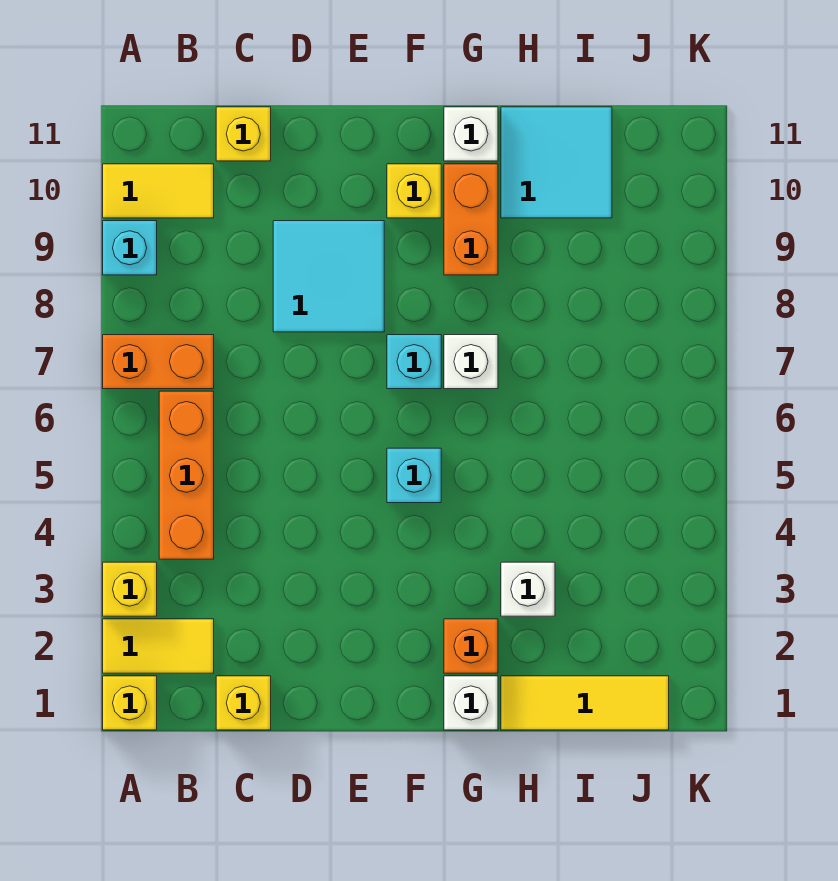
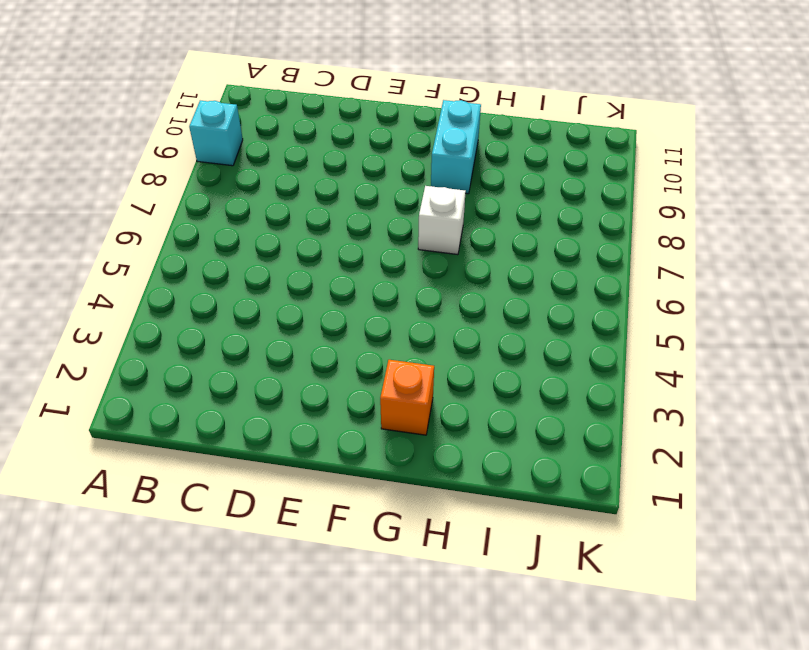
cyan brick G9:G10 level 1 -> orange brick G9:G10 level 1
none -> yellow brick A1 level 1
none -> yellow tile A2:B2 level 1
none -> yellow brick A3 level 1

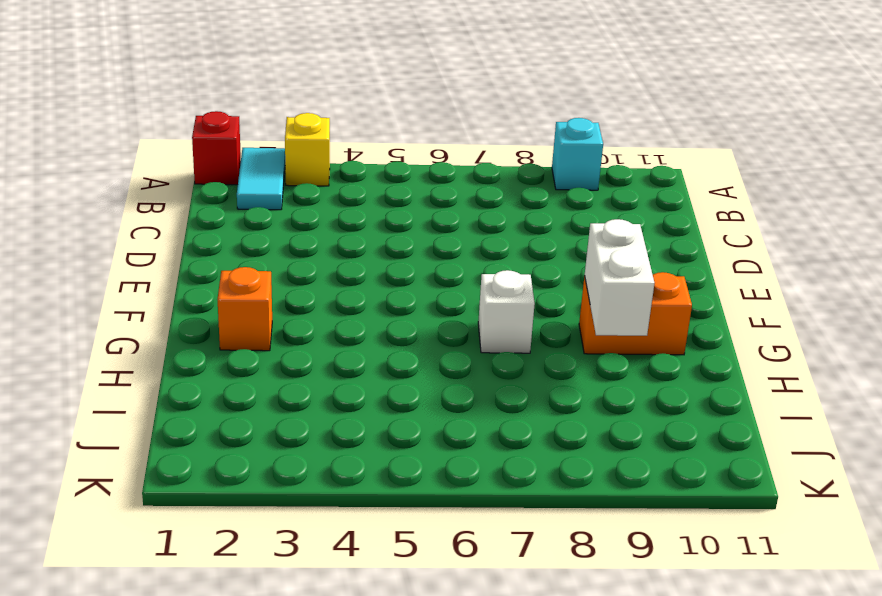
red brick A1 level 1 -> yellow brick A1 level 1
cyan tile A2:B2 level 1 -> yellow tile A2:B2 level 1
white brick G9:H9 level 2 -> none
none -> orange brick A7:B7 level 1
none -> yellow tile A10:B10 level 1
none -> orange brick B4:B6 level 1

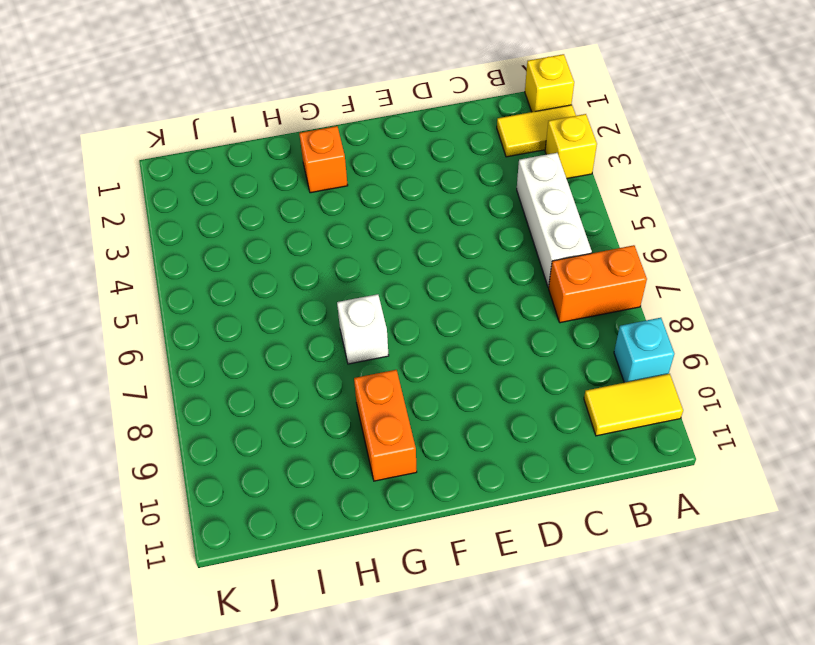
white brick B4:B6 level 1 -> orange brick B4:B6 level 1
none -> yellow brick C1 level 1
none -> yellow brick C11 level 1
none -> cyan tile D8:E9 level 1

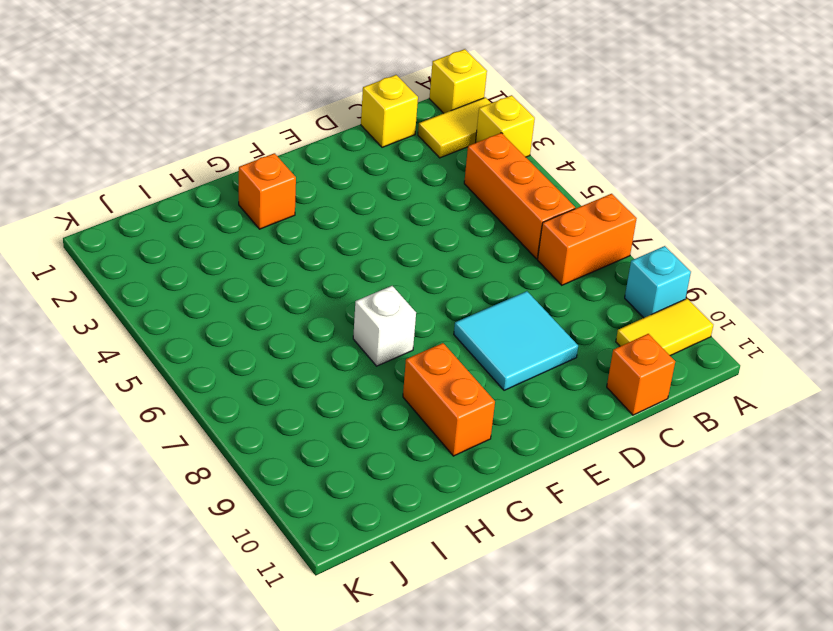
orange brick C11 level 1 -> yellow brick C11 level 1
none -> cyan brick F5 level 1
none -> cyan brick F7 level 1
none -> yellow brick F10 level 1

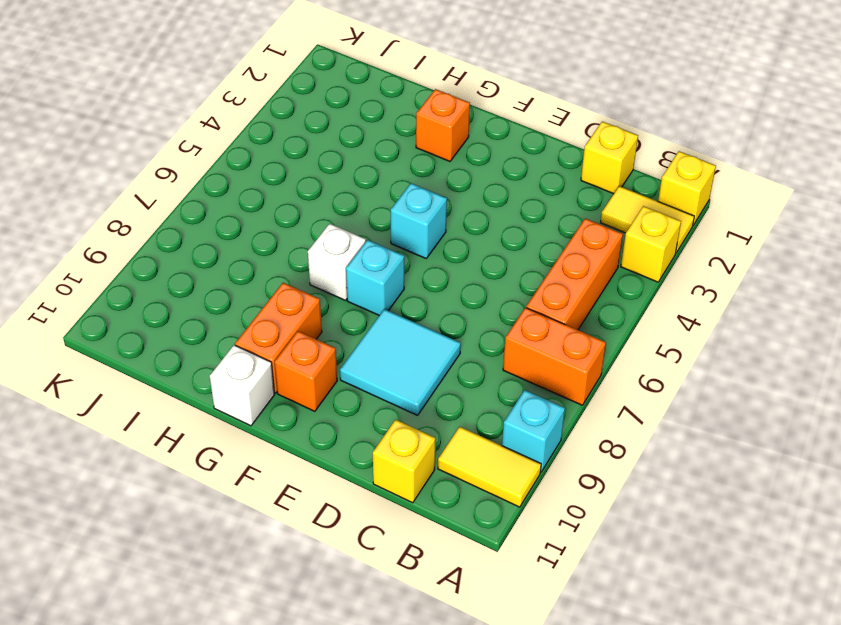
orange brick F10 level 1 -> yellow brick F10 level 1
none -> white brick G1 level 1
none -> yellow tile H1:J1 level 1
none -> white brick H3 level 1

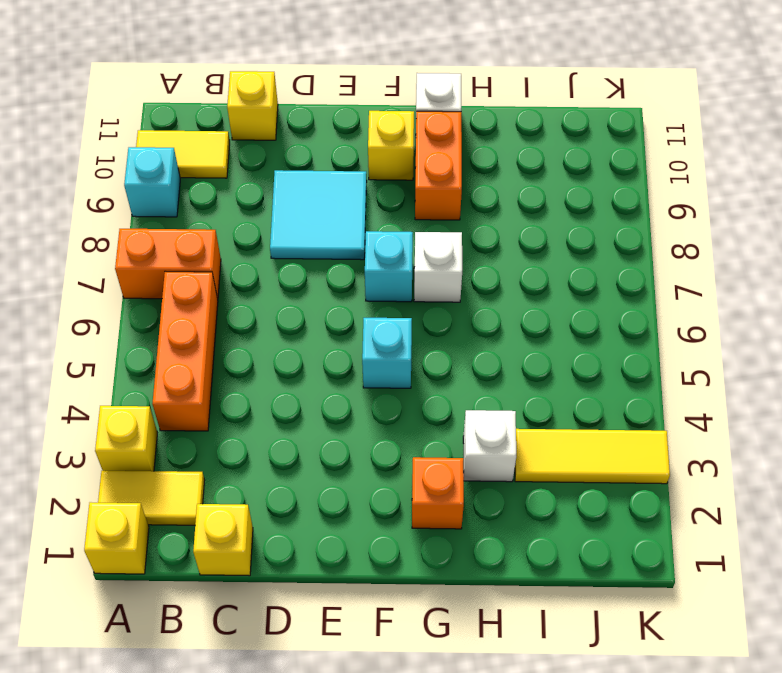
yellow tile I3:K3 level 1 -> yellow tile H1:J1 level 1
none -> white brick G1 level 1
none -> cyan tile H10:I11 level 1

